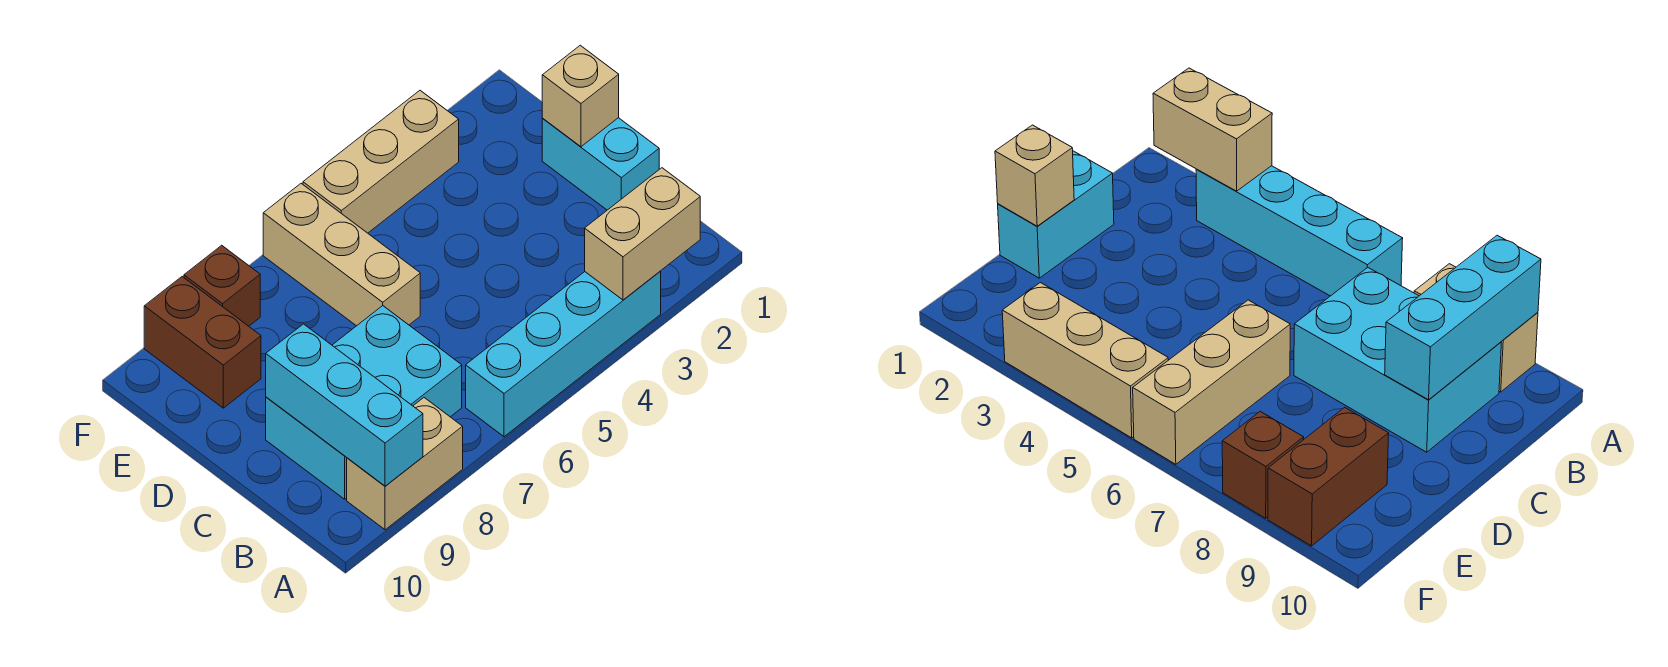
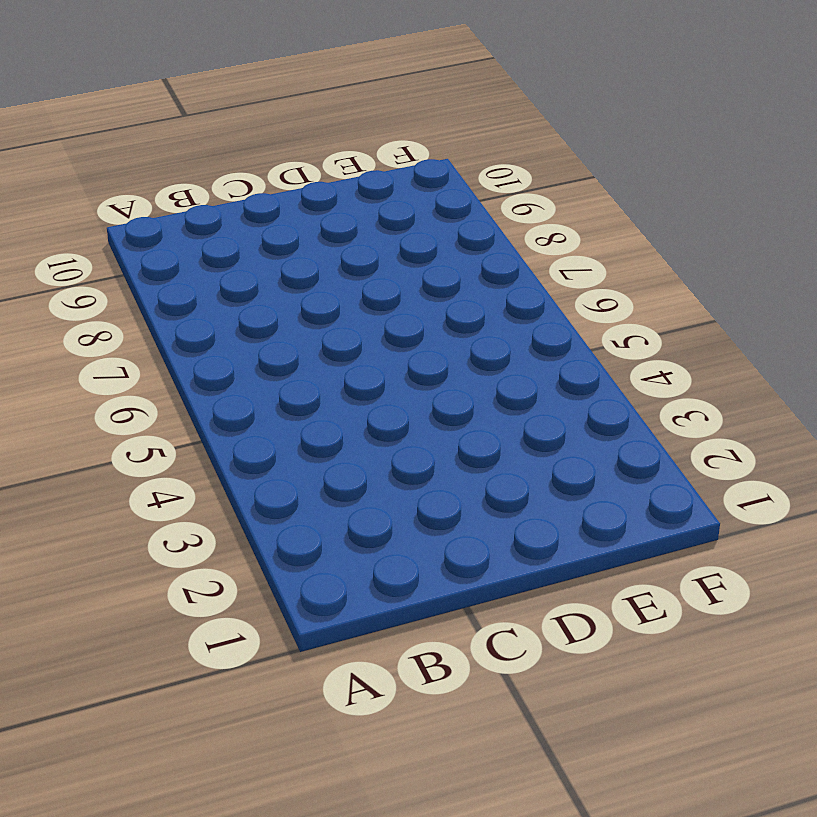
none -> cyan brick A3:A6 level 1
none -> tan brick A8:A9 level 1

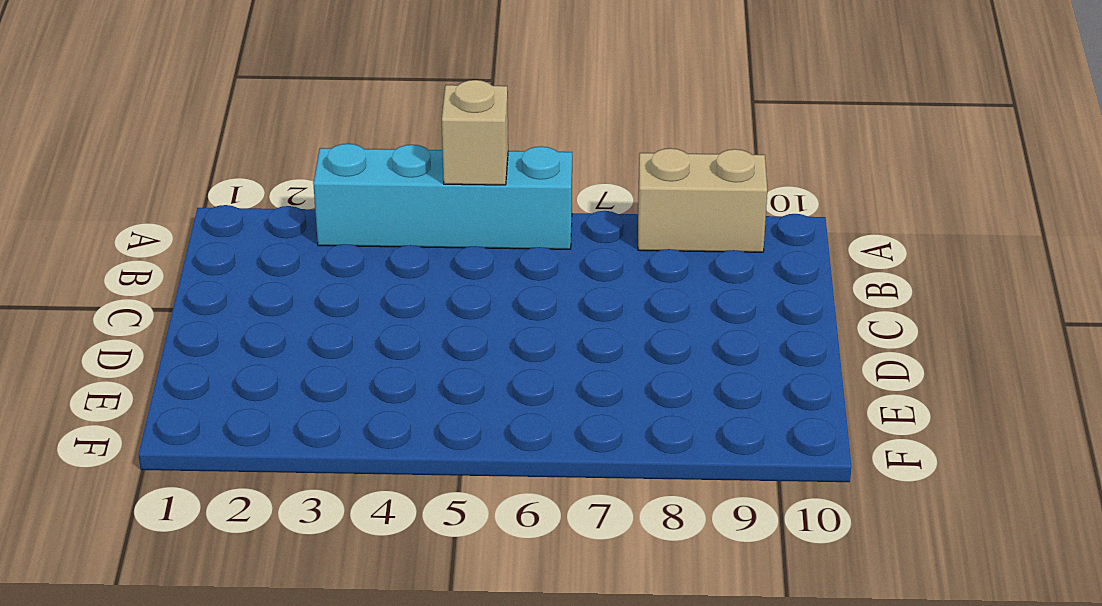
tan brick A5 level 2 -> tan brick D1 level 2
none -> cyan brick B7:C9 level 1
none -> cyan brick C1:D1 level 1

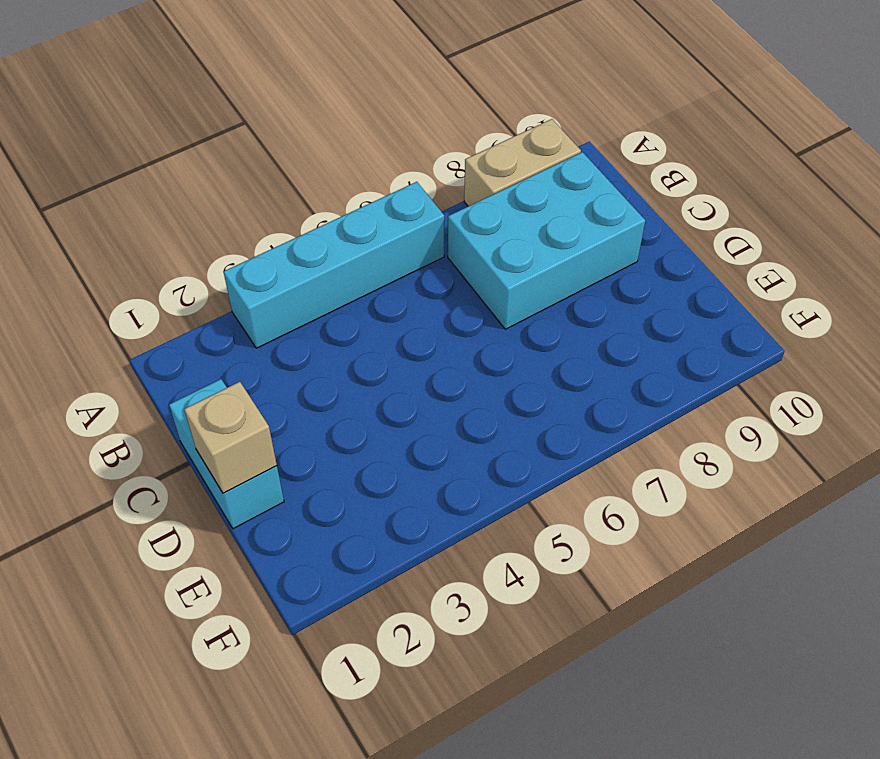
none -> tan brick D6:F6 level 1
none -> brown brick E9:F9 level 1

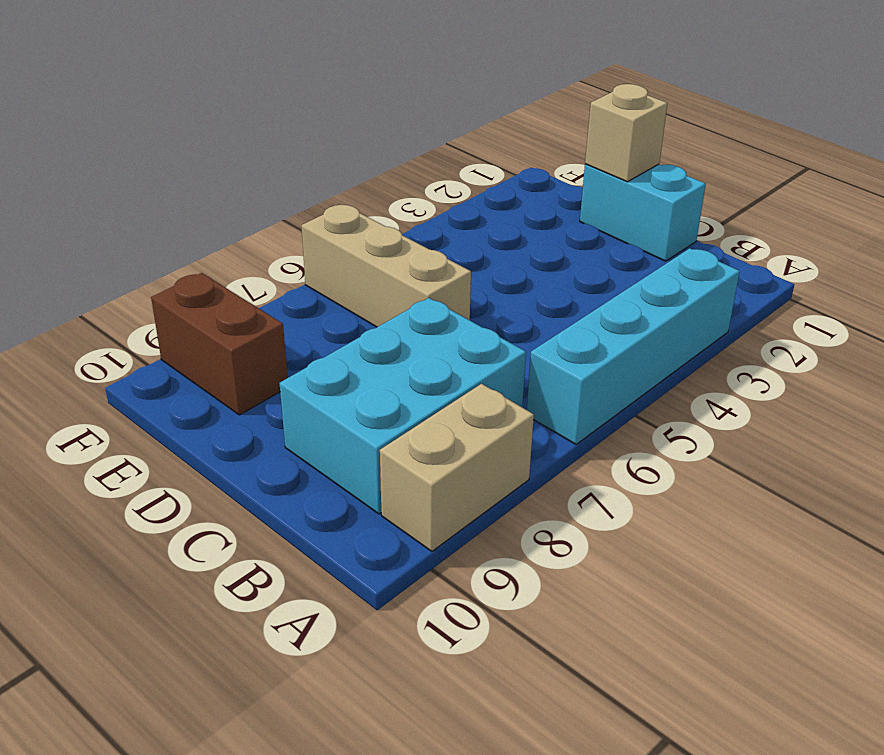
none -> tan brick F3:F5 level 1
none -> brown brick F8 level 1

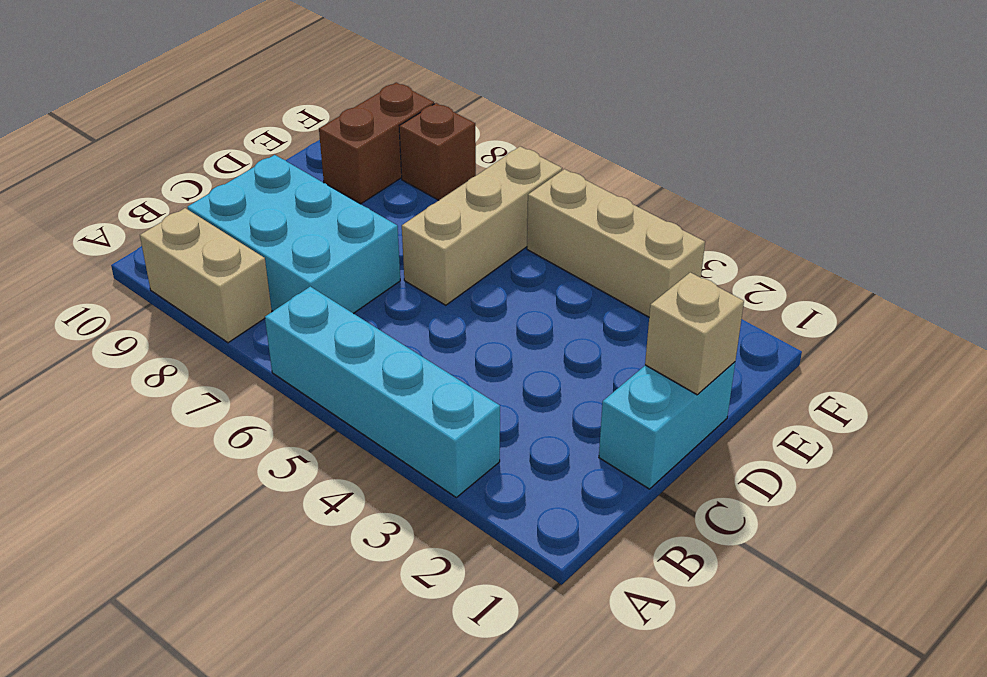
none -> tan brick A2:A3 level 2
none -> cyan brick A9:C9 level 2

